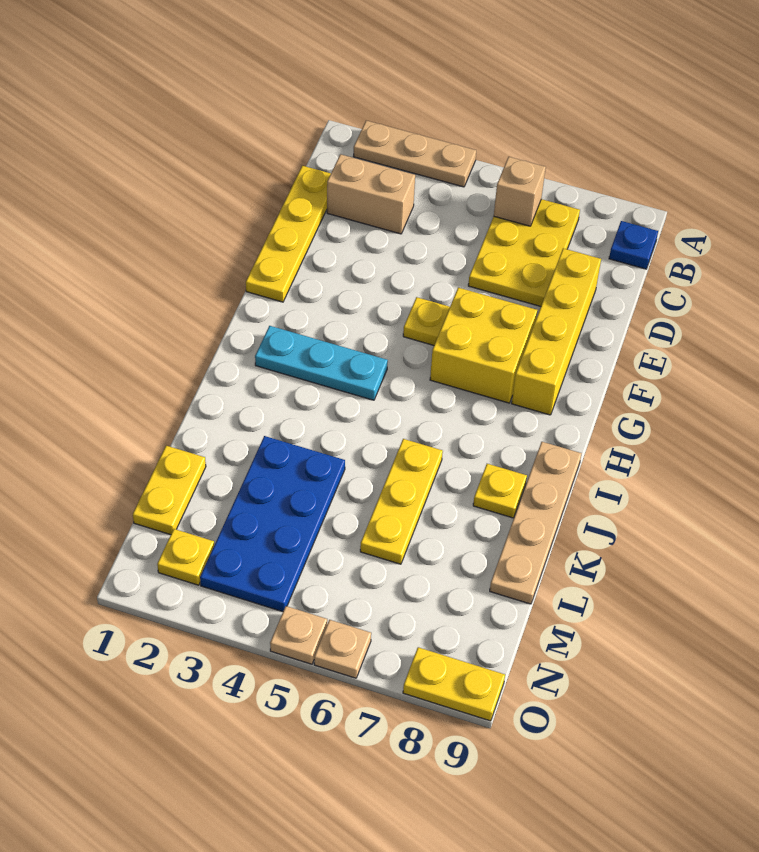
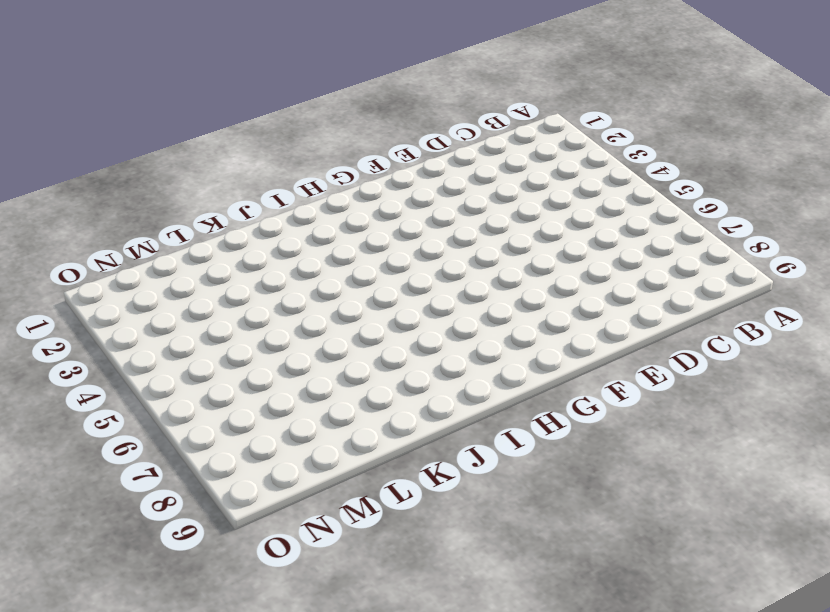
none -> tan plate A2:A4 level 1
none -> yellow plate B6:D7 level 1
none -> blue plate B9 level 1

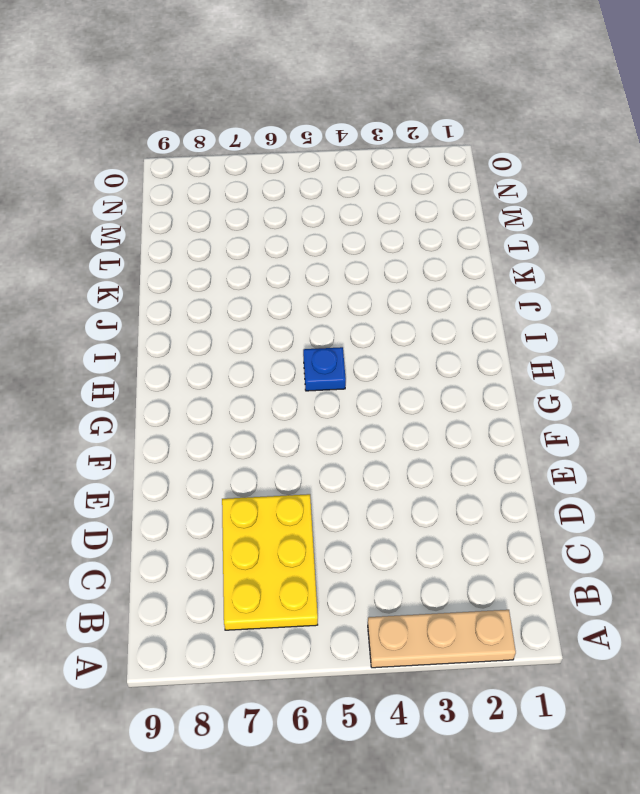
blue plate H5 level 1 -> blue plate B9 level 1
none -> yellow plate C1:F1 level 1
none -> tan brick C2:C3 level 1
none -> yellow brick D8:G8 level 1

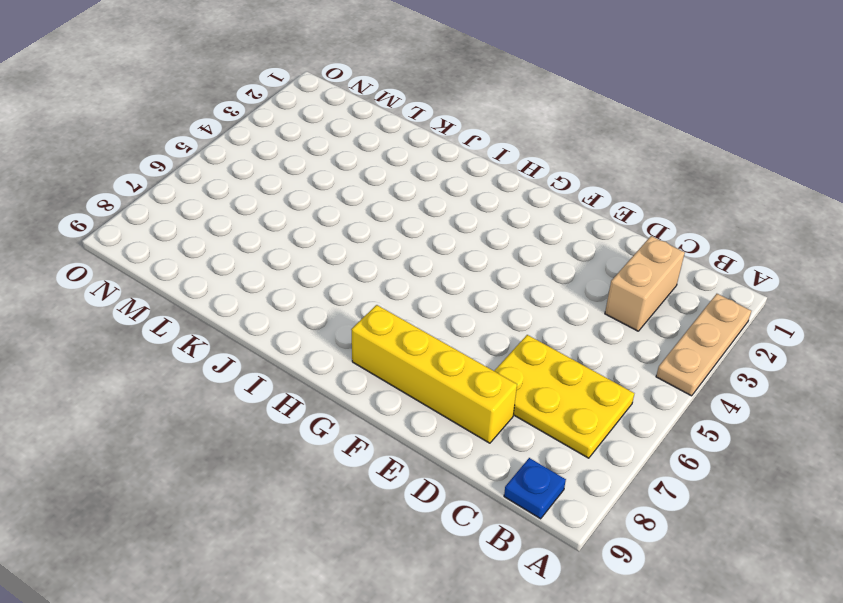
none -> yellow plate C1:F1 level 1
none -> yellow plate F5 level 1
none -> yellow brick F6:G7 level 1

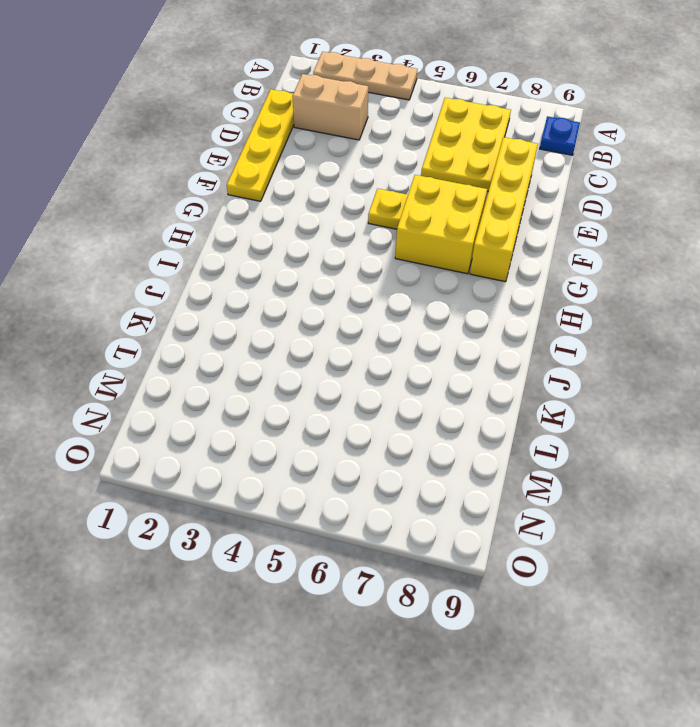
none -> cyan plate H2:H4 level 1
none -> tan plate I9:L9 level 1
none -> yellow plate J6:L6 level 1

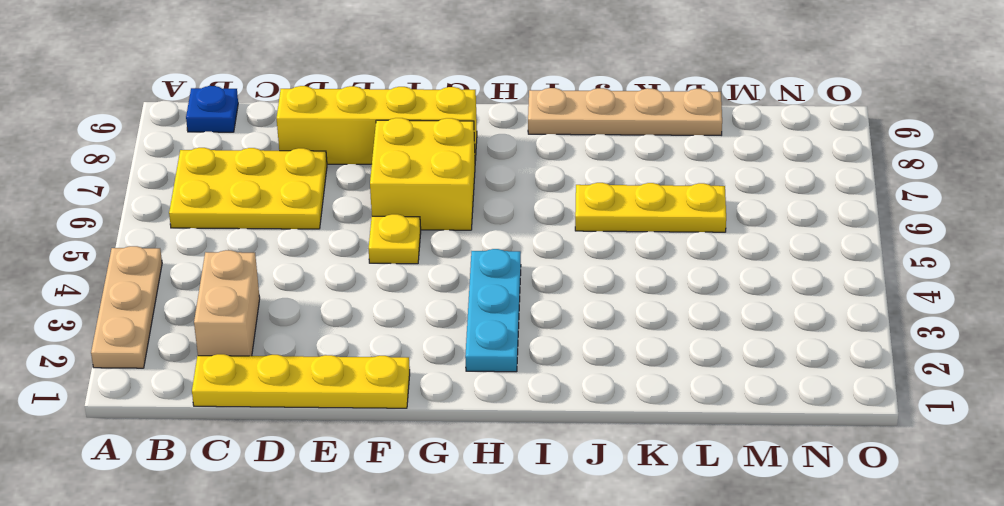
none -> yellow plate J8 level 1
none -> blue plate K3:N4 level 1
none -> yellow plate L1:M1 level 1

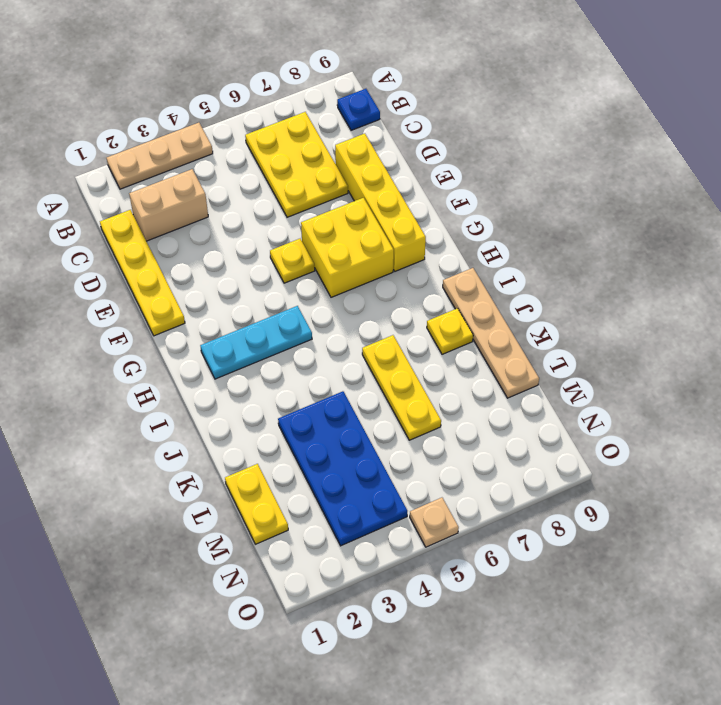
none -> yellow plate N2 level 1
none -> tan plate O6 level 1
none -> yellow plate O8:O9 level 1

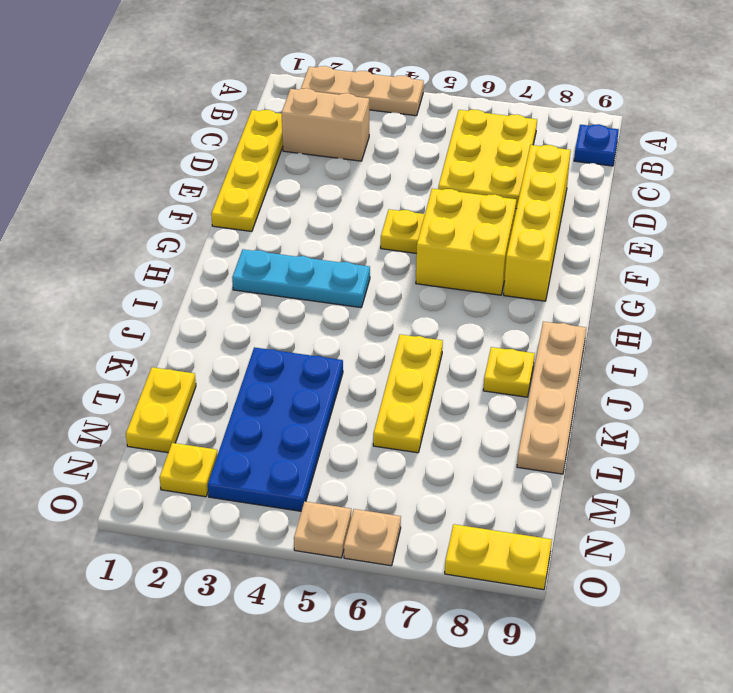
none -> tan brick B6 level 2

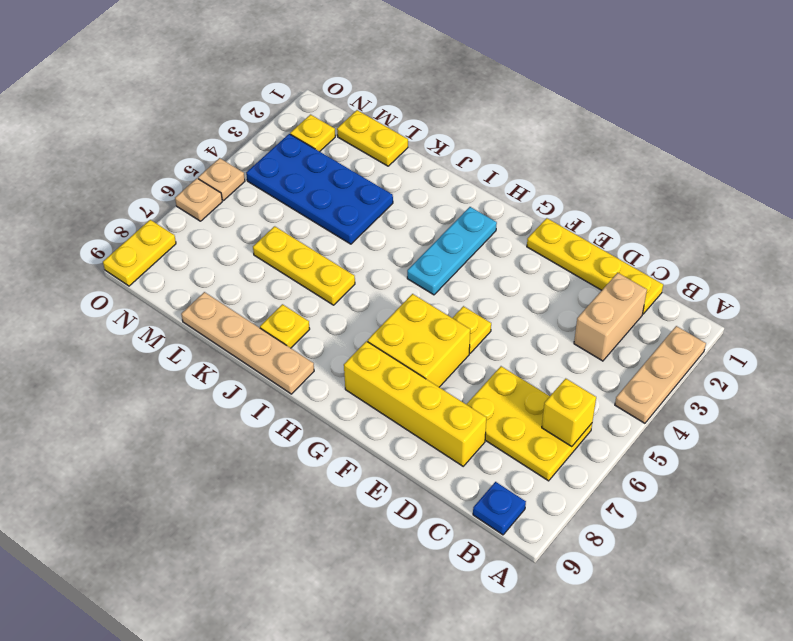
yellow brick B6 level 2 -> tan brick B6 level 2

